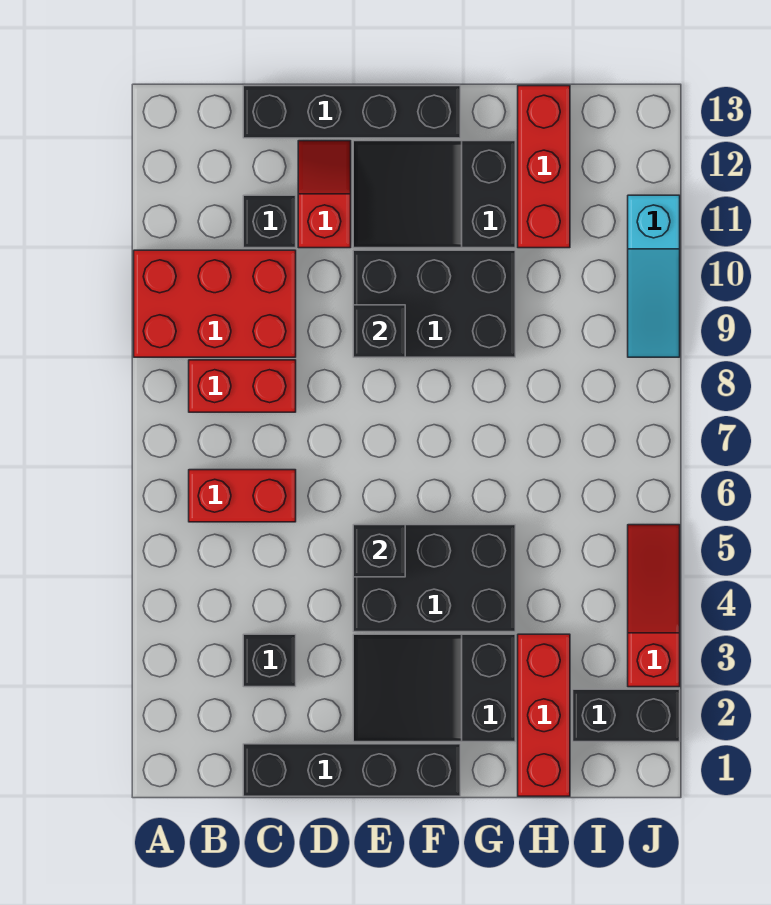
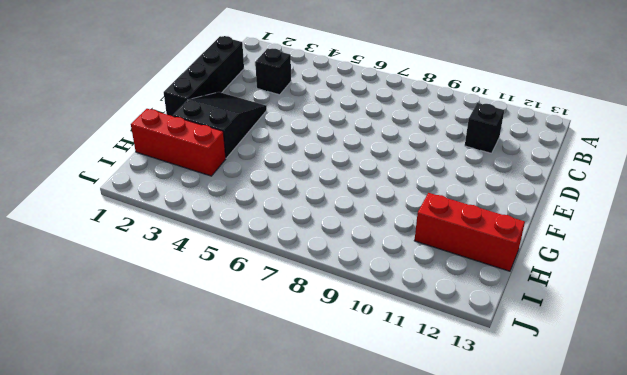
none -> red brick A9:C10 level 1
none -> red brick B6:C6 level 1
none -> red brick B8:C8 level 1

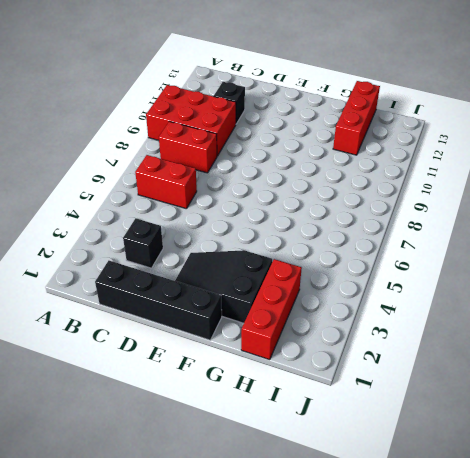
none -> black brick C13:F13 level 1
none -> red slope D11:D12 level 1 top 11
none -> black brick E4:G5 level 1

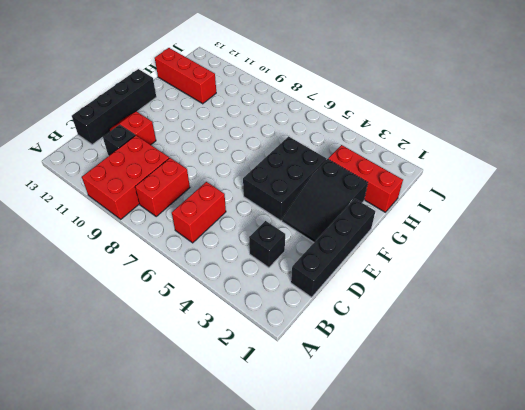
none -> black brick E9:G10 level 1
none -> black slope E11:G12 level 1 top G
none -> black brick I2:J2 level 1

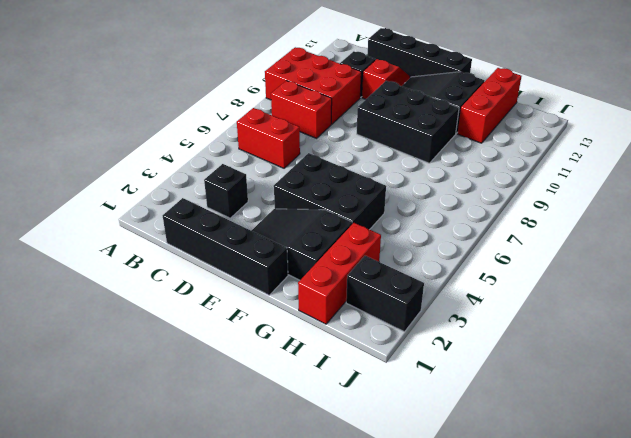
none -> red slope J3:J5 level 1 top 3
none -> cyan slope J9:J11 level 1 top 11
none -> black brick E5 level 2

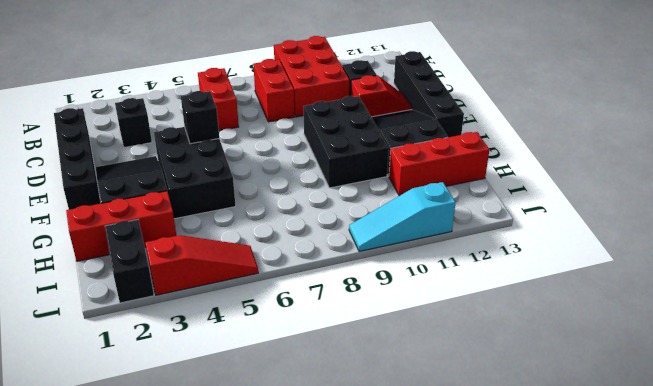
none -> black brick E9 level 2

